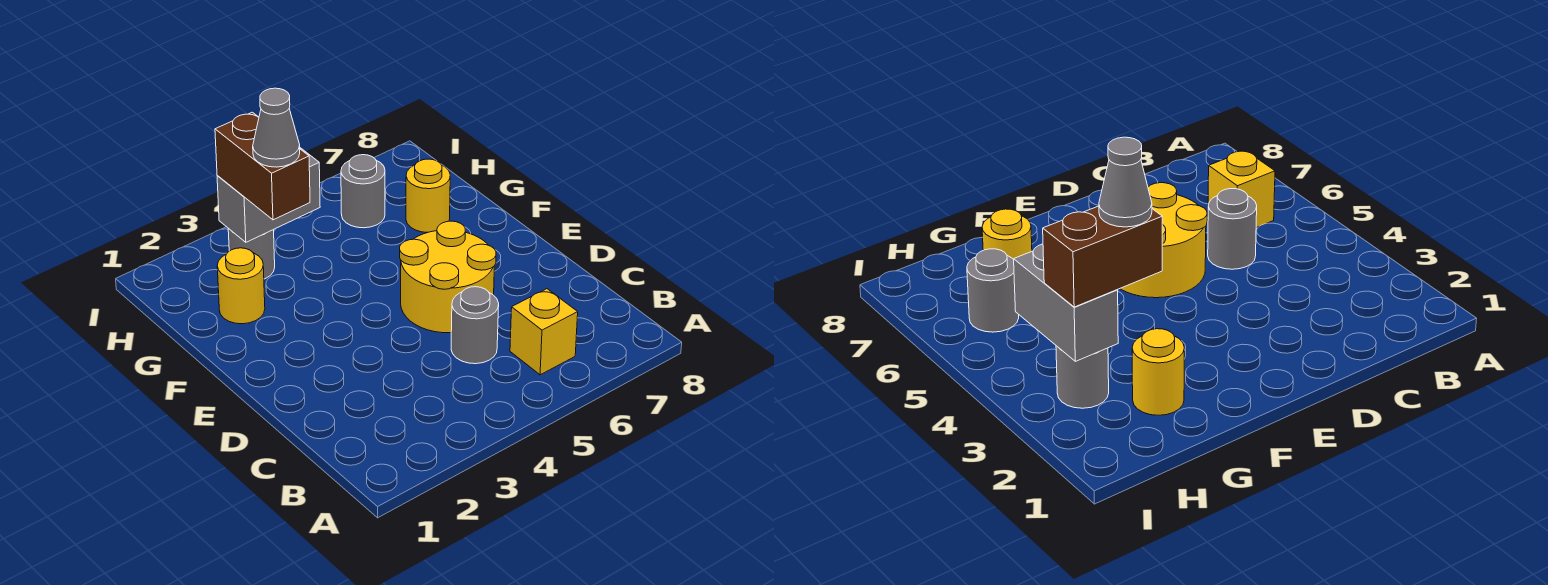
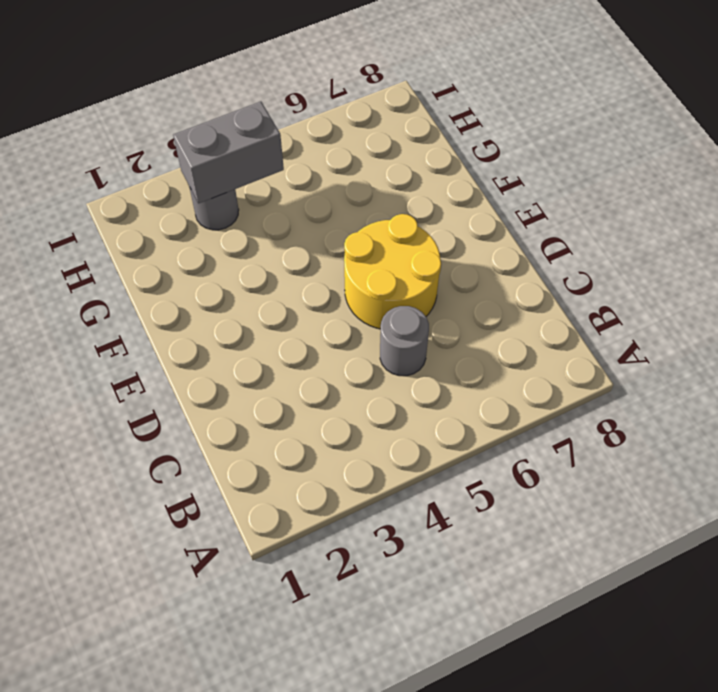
none -> yellow brick B6 level 1
none -> yellow round brick G2 level 1

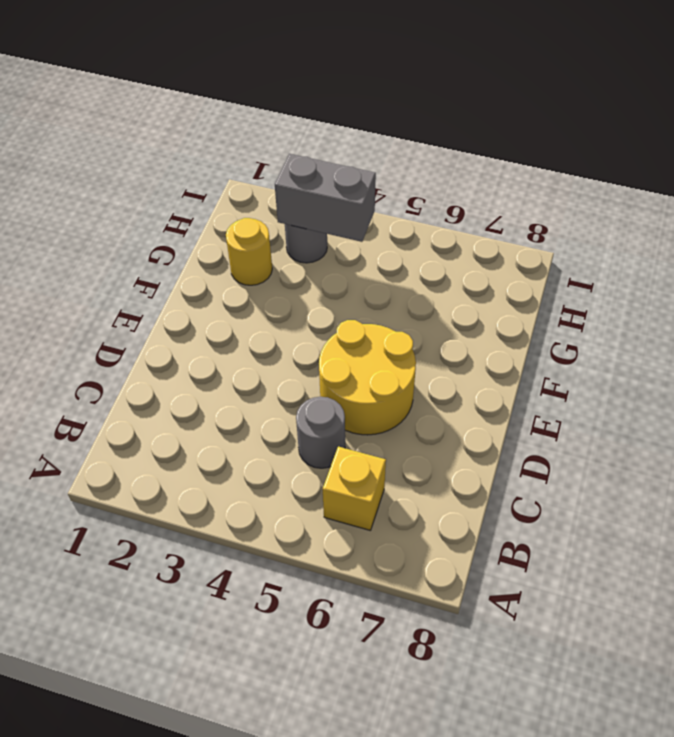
none -> yellow round brick G7 level 1
none -> grey round brick H6 level 1

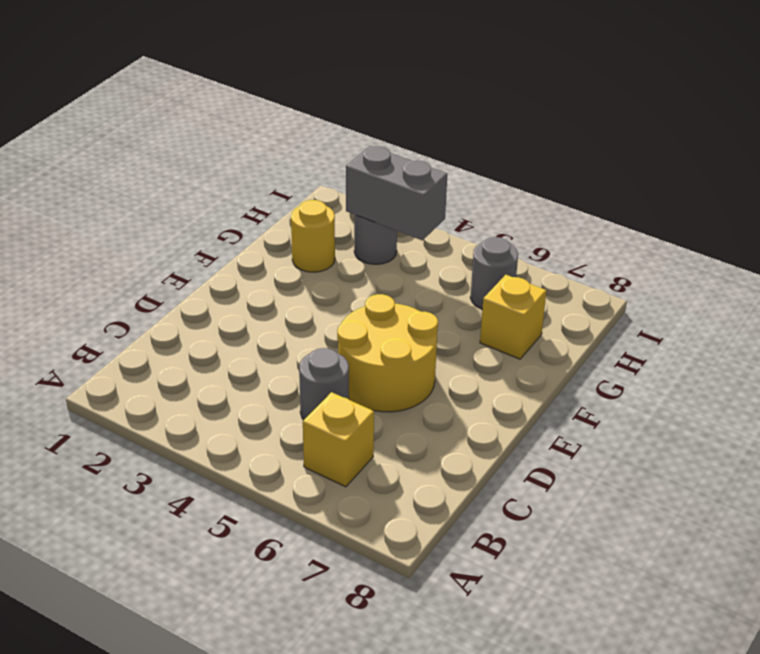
yellow brick G7 level 1 -> yellow round brick G7 level 1
none -> brown brick G3:H3 level 3
none -> grey cone G3 level 4

